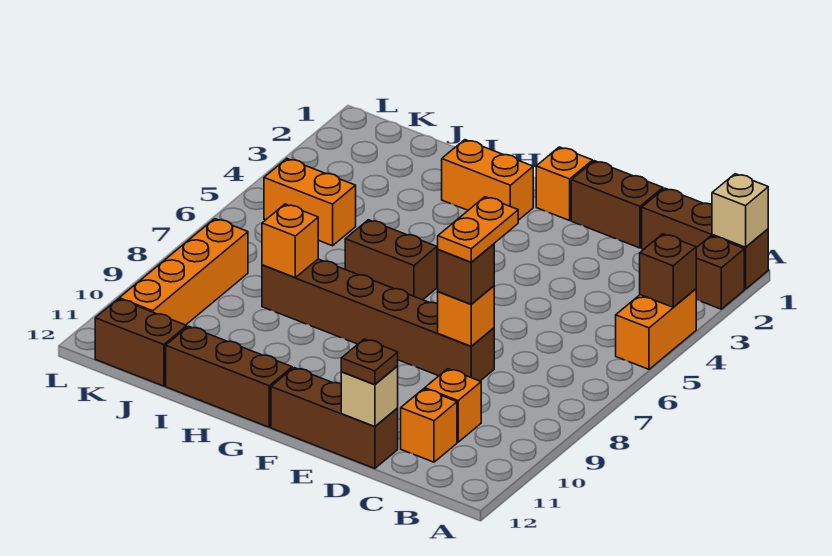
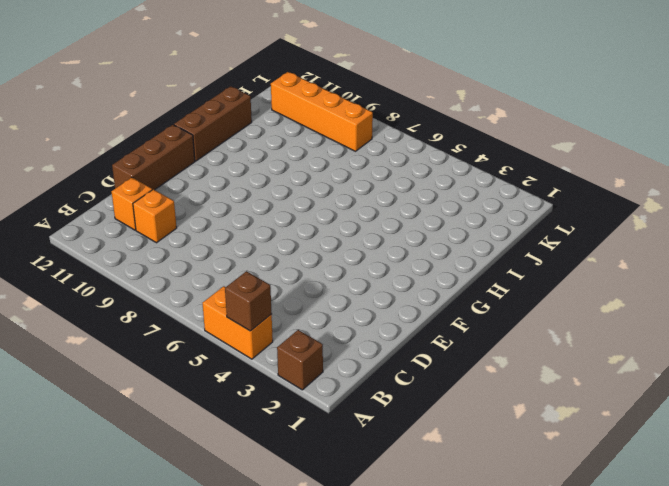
none -> brown brick A1:C1 level 1
none -> brown brick D1:E1 level 1
none -> brown brick D8:I8 level 1

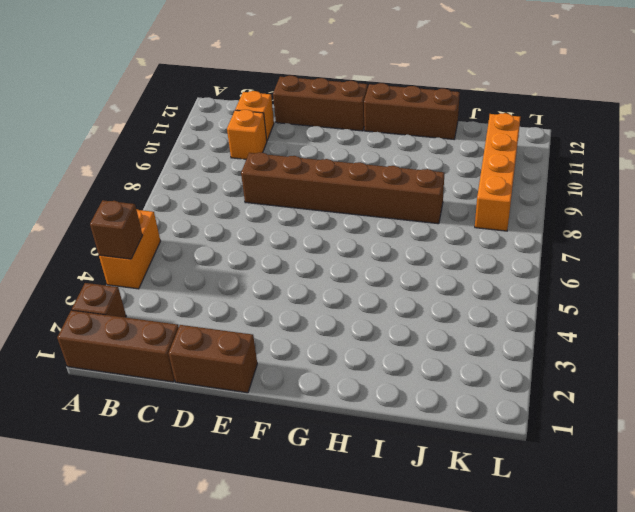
none -> orange brick F1 level 1
none -> orange brick G2:H2 level 1
none -> brown brick G6:H6 level 1

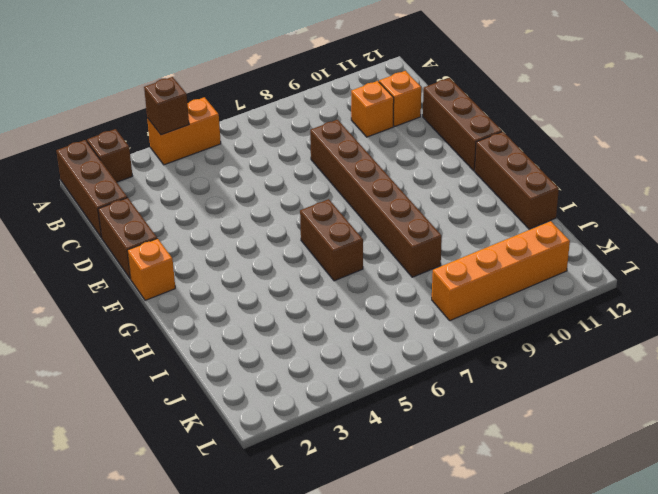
none -> orange brick G2:H2 level 1
none -> orange brick J5:K5 level 1
none -> brown brick J12:K12 level 1

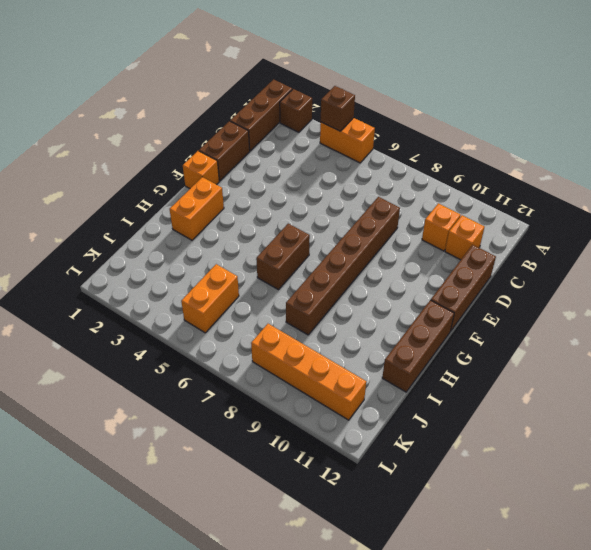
none -> brown brick J12:K12 level 1
none -> tan brick A1 level 2
none -> orange brick D8 level 2

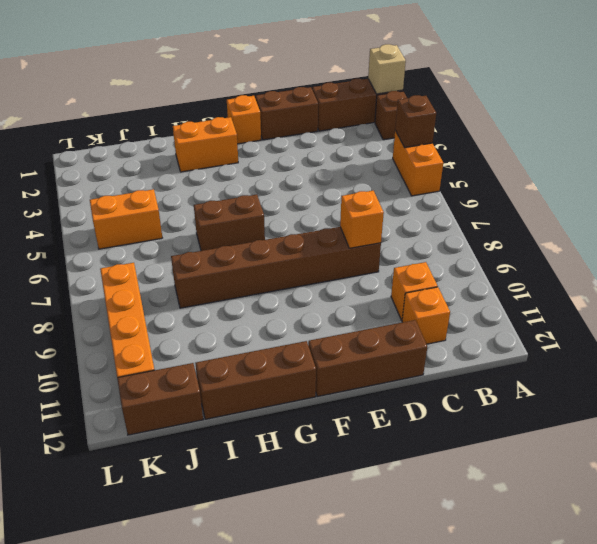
none -> tan brick D12 level 2
none -> orange brick I8 level 2
none -> brown brick D8 level 3

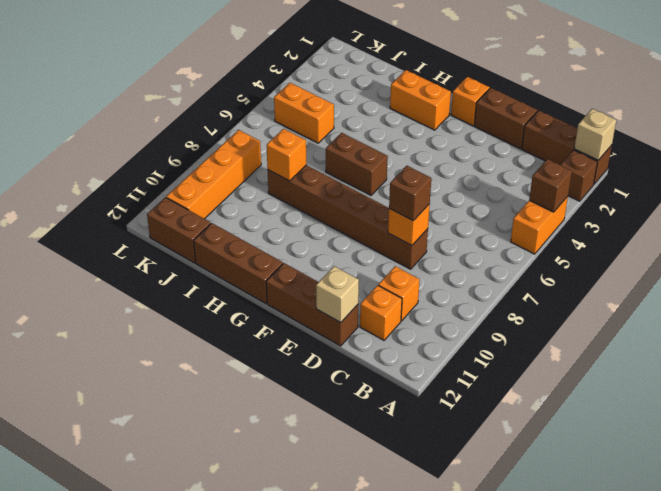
none -> brown plate D12 level 3
none -> orange plate D7:D8 level 4

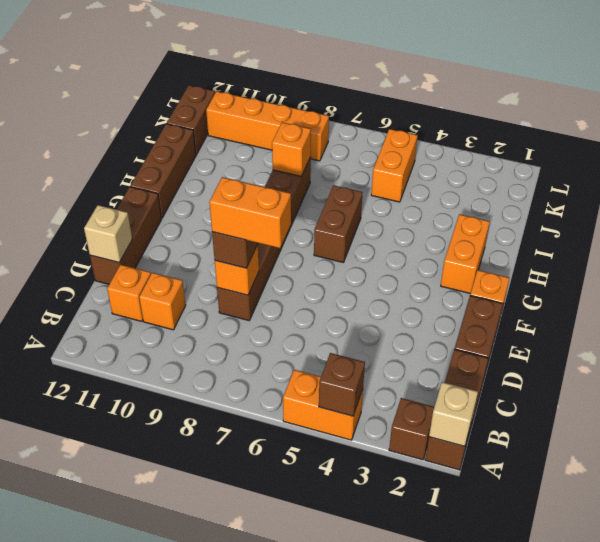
orange brick D7:D8 level 4 -> orange plate D7:D8 level 4
none -> brown plate D12 level 3

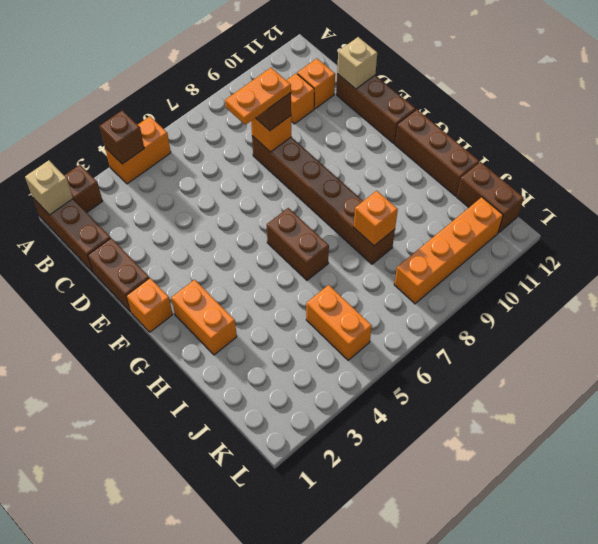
none -> brown plate D12 level 3

